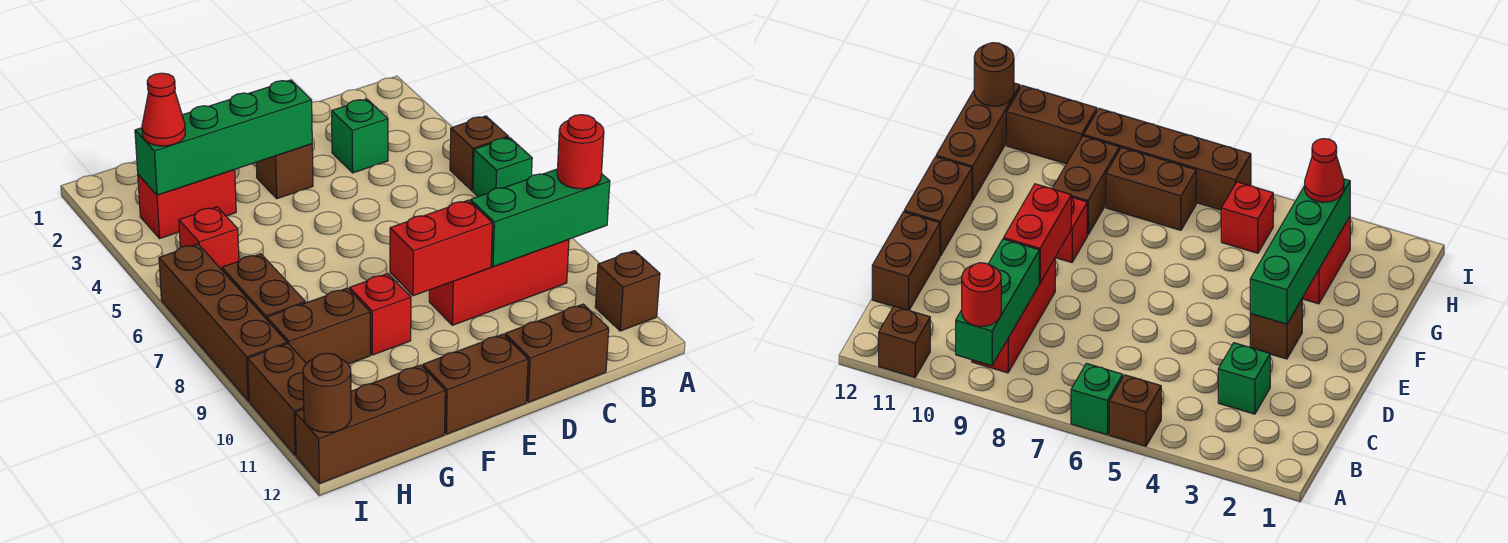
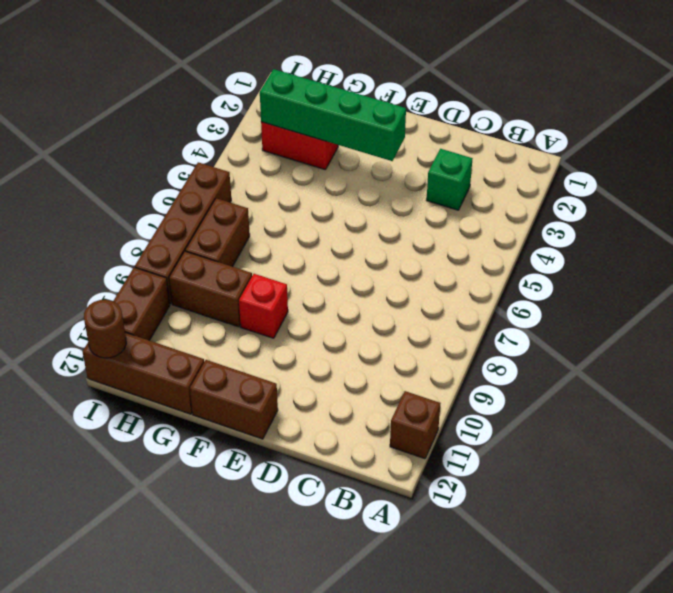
none -> brown brick A5 level 1
none -> green brick A6 level 1
none -> red brick B9:D9 level 1

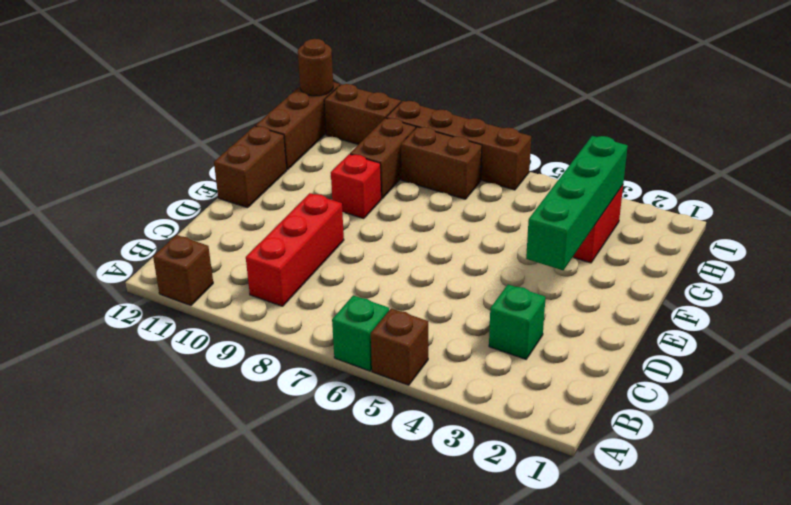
none -> brown brick C12:D12 level 1
none -> brown brick E3 level 1
none -> red brick H5 level 1

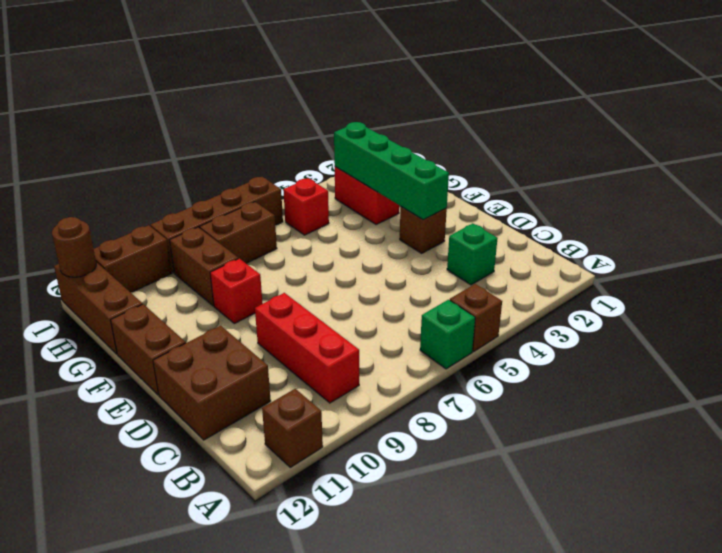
brown brick C11:D12 level 1 -> brown brick C12:D12 level 1
none -> green brick A9:C9 level 2
none -> red brick D9:E9 level 2
none -> red round brick A9 level 3

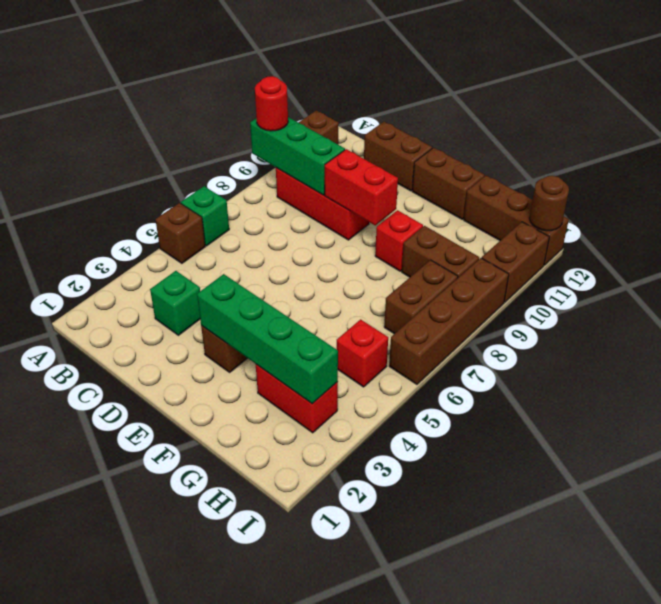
none -> red cone H3 level 3

